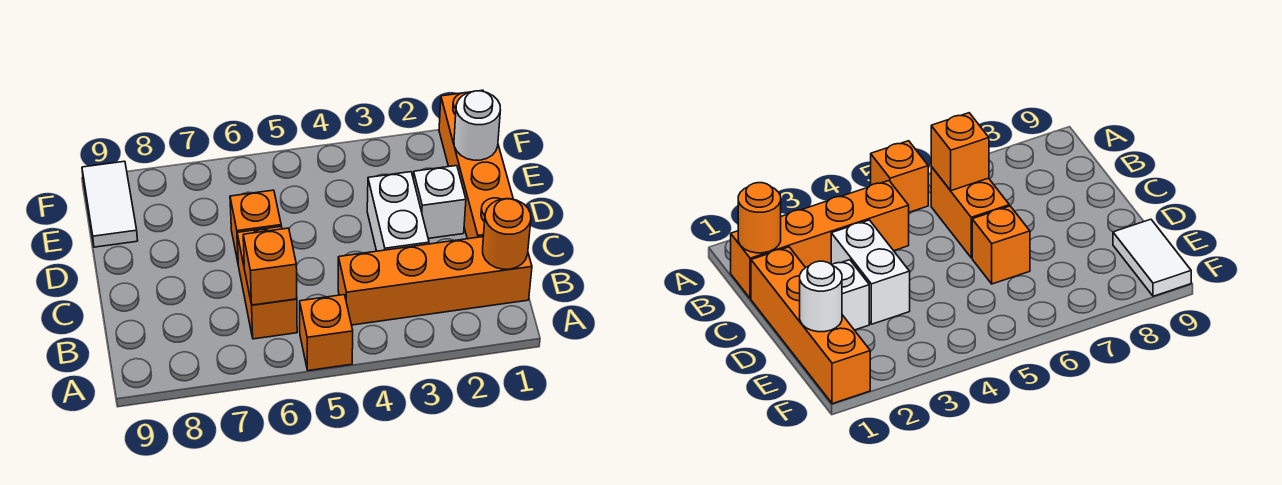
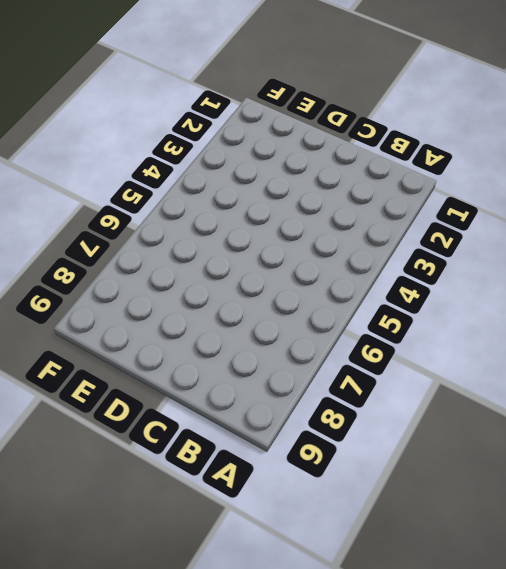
none -> orange brick A5 level 1
none -> orange brick B1:B4 level 1

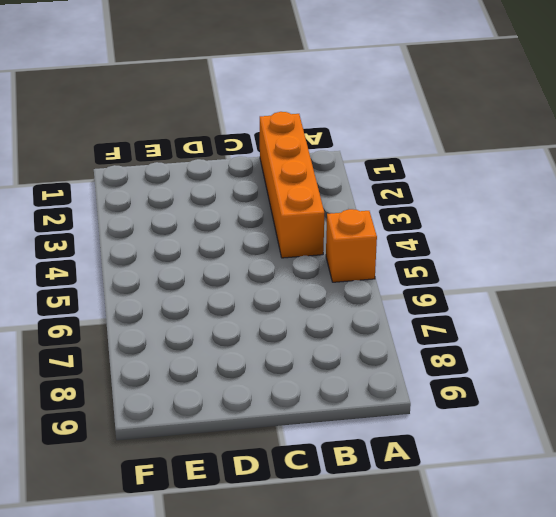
none -> orange brick B6:C6 level 1
none -> orange brick C1:F1 level 1

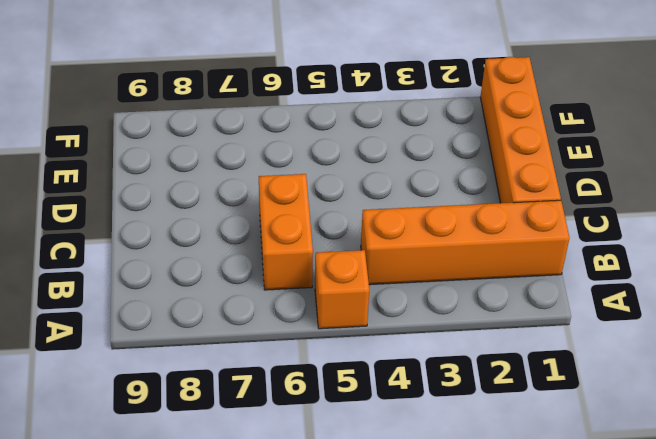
none -> white brick C3:D3 level 1
none -> white brick D2 level 1

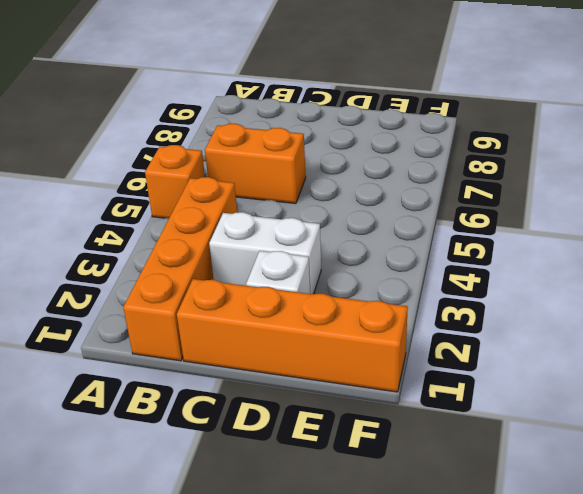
none -> orange brick D6 level 1
none -> white tile E9:F9 level 1

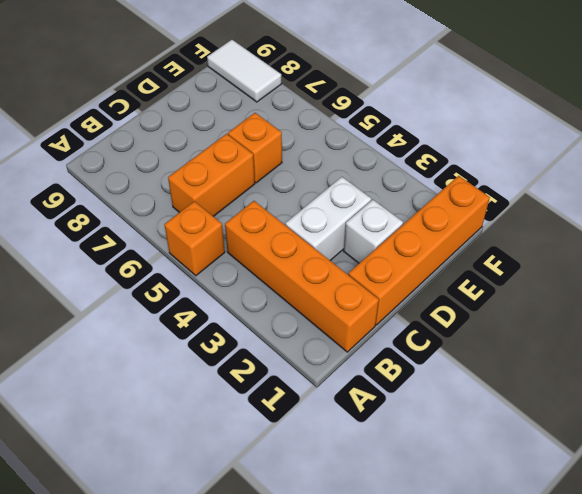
white tile F8:F9 level 1 -> white tile E9:F9 level 1
none -> orange round brick B1 level 2
none -> orange brick B6 level 2

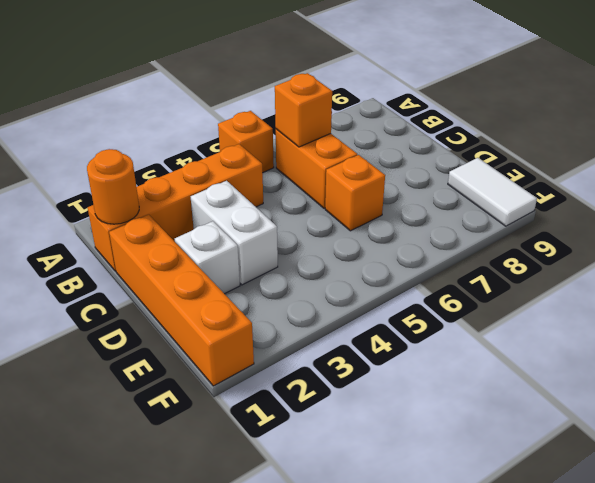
none -> white round brick E1 level 2

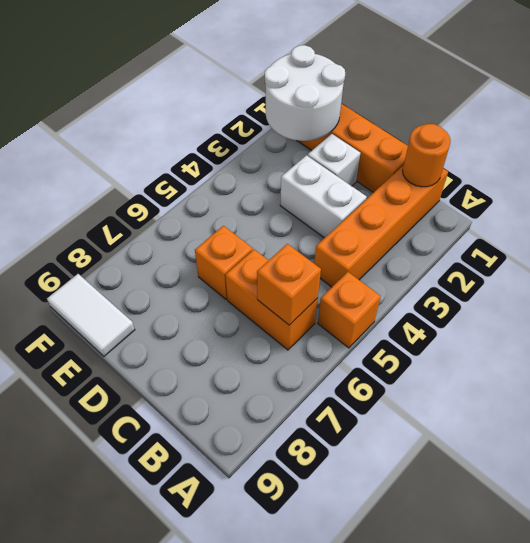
white round brick E1:F2 level 2 -> white round brick E1 level 2

